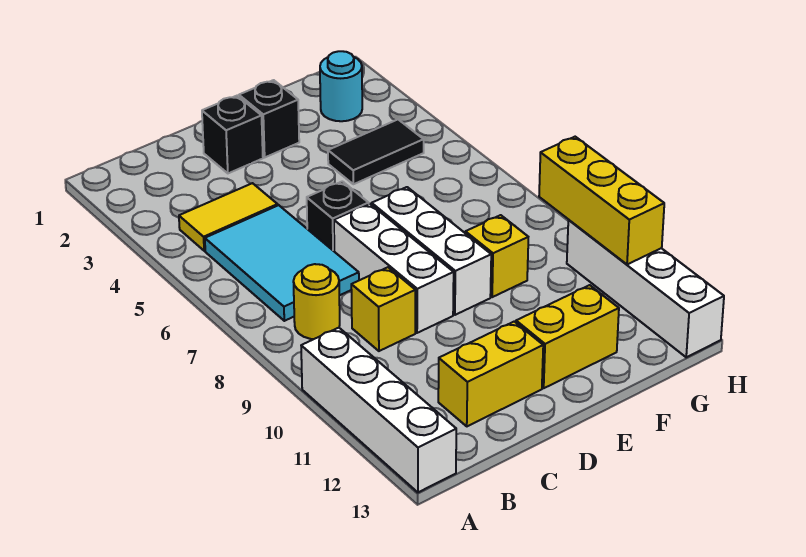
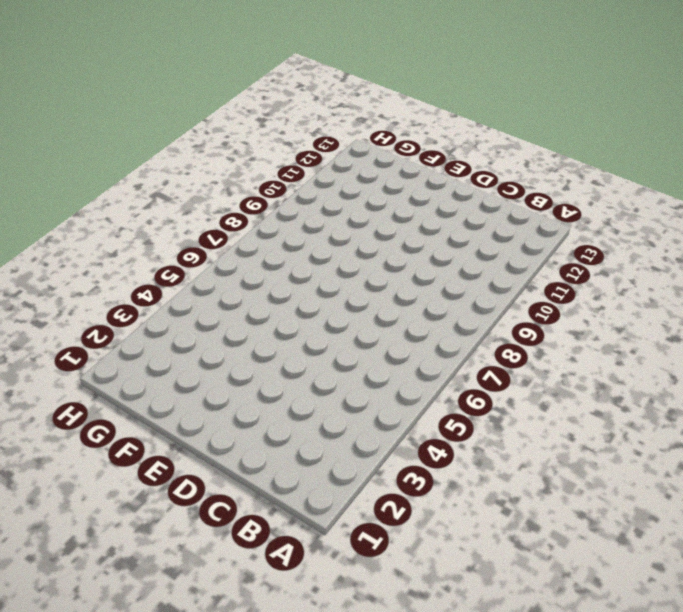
none -> white brick A10:A13 level 1
none -> yellow tile B4:C4 level 1
none -> cyan tile B5:C7 level 1

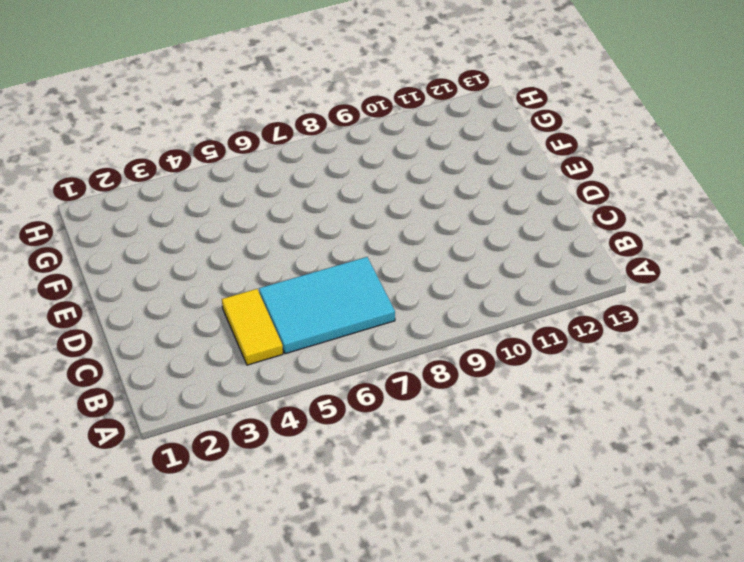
none -> white brick A10:A13 level 1
none -> yellow round brick B8 level 1
none -> yellow brick C9 level 1

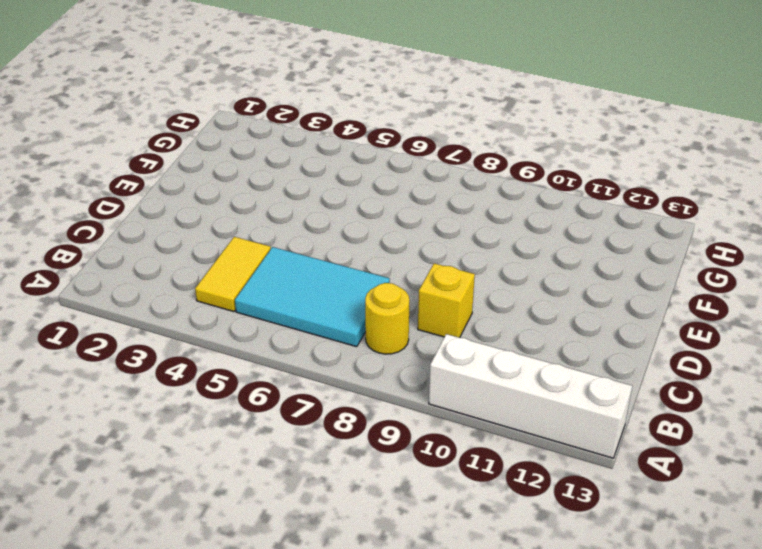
none -> yellow brick C12:D12 level 1
none -> black brick D2 level 1
none -> black brick D6 level 1

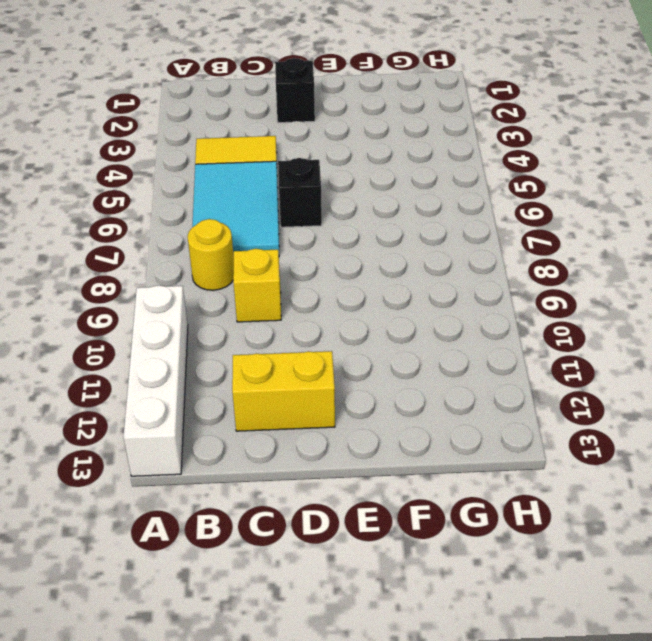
none -> white brick D7:D9 level 1
none -> black brick E2 level 1
none -> white brick E7:E9 level 1

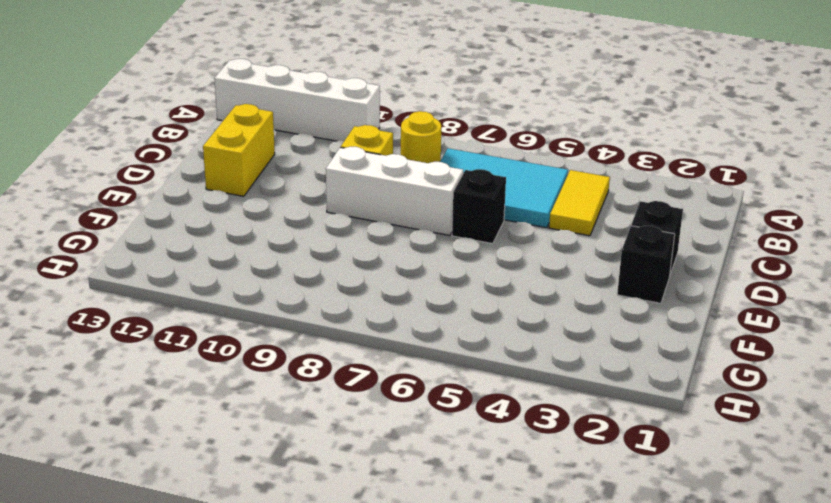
none -> white brick E7:E9 level 1
none -> yellow brick E12:F12 level 1
none -> black tile F4:G4 level 1

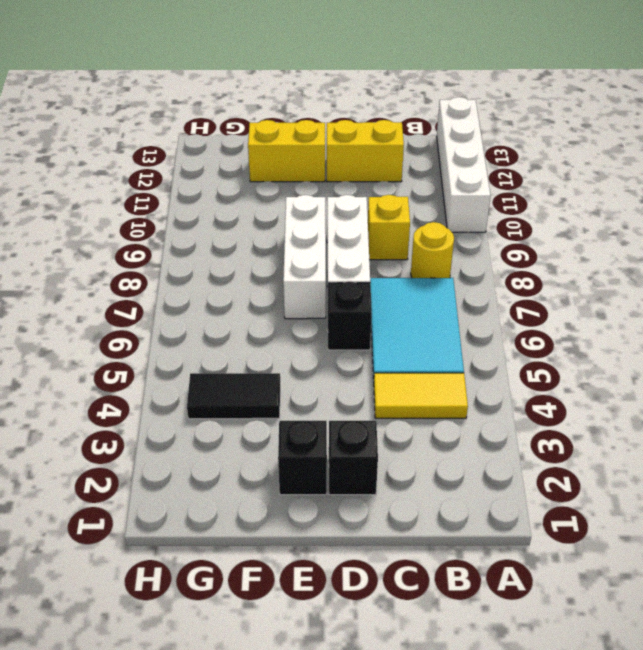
none -> yellow brick F9 level 1
none -> cyan round brick G2 level 1
none -> white brick H10:H13 level 1

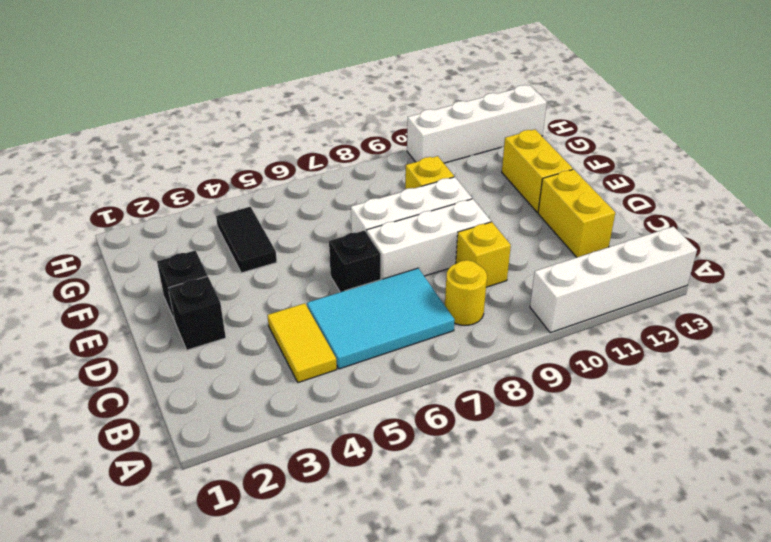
none -> cyan round brick G2 level 1
none -> yellow brick H9:H11 level 2

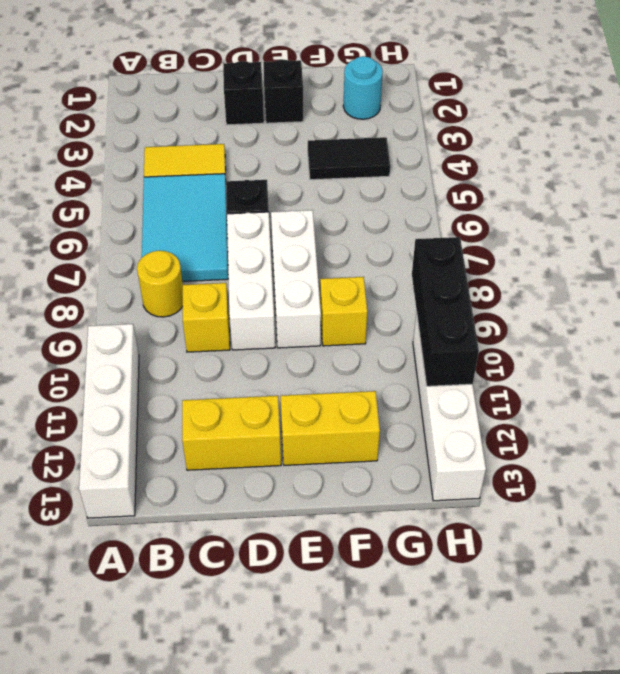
black brick H9:H11 level 2 -> yellow brick H9:H11 level 2

